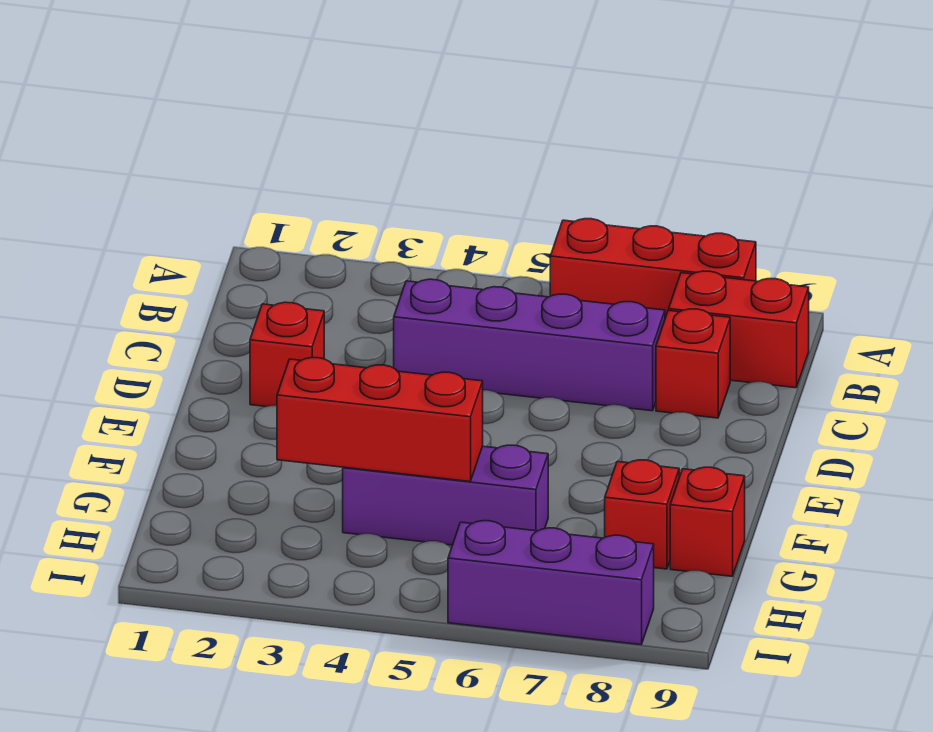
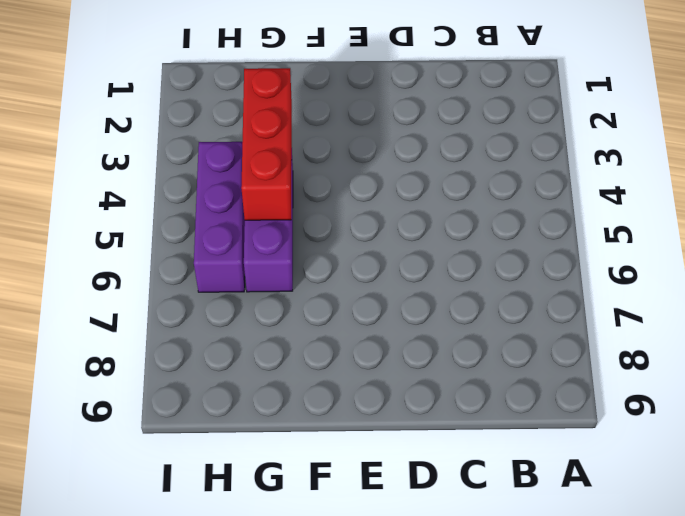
purple brick H4:H6 level 1 -> purple brick I6:I8 level 1
none -> red brick A6:A8 level 1
none -> red brick B8:B9 level 1

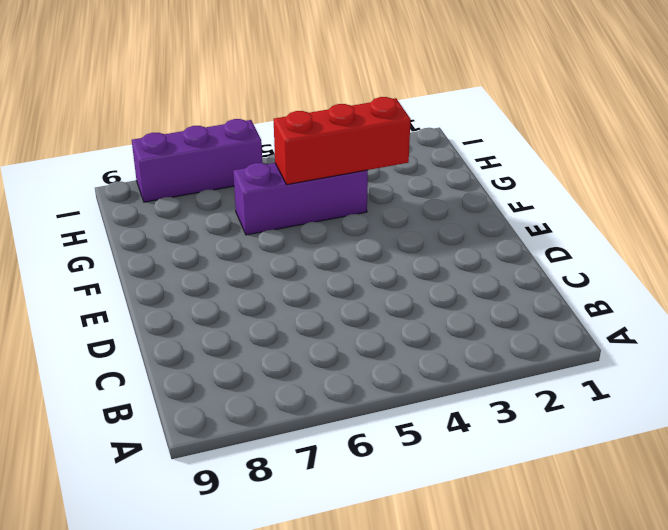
none -> red brick A6:A8 level 1
none -> red brick B8:B9 level 1

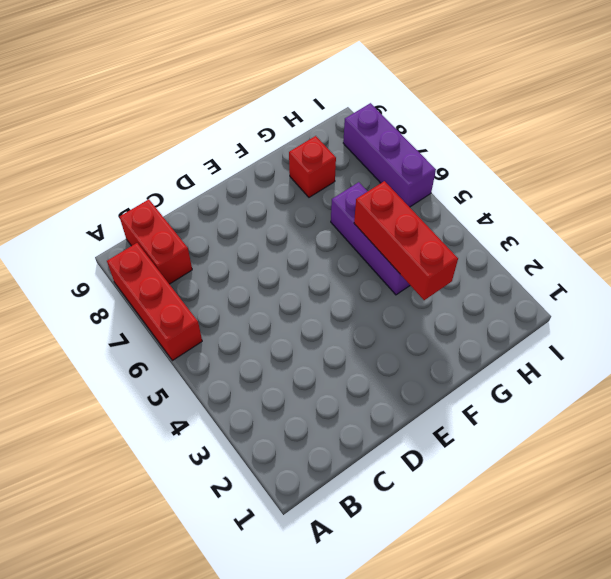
none -> purple brick C4:C7 level 1
none -> red brick C8 level 1

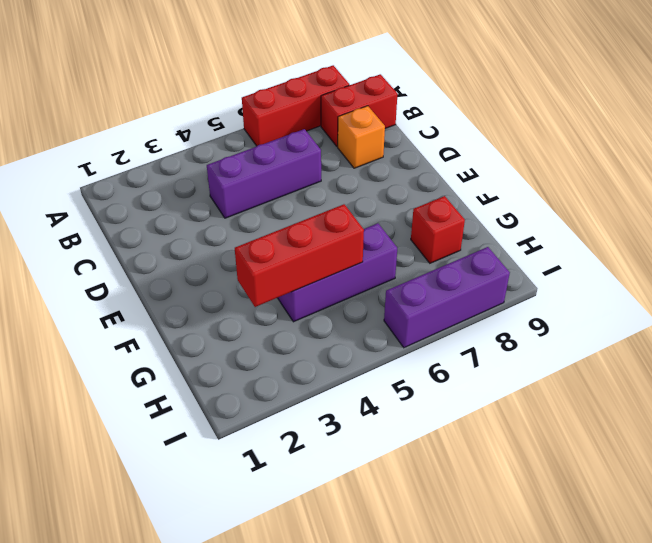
purple brick C4:C6 level 1 -> purple brick C4:C7 level 1
orange brick C8 level 1 -> red brick C8 level 1
none -> red brick D2 level 1
none -> red brick G9 level 1

